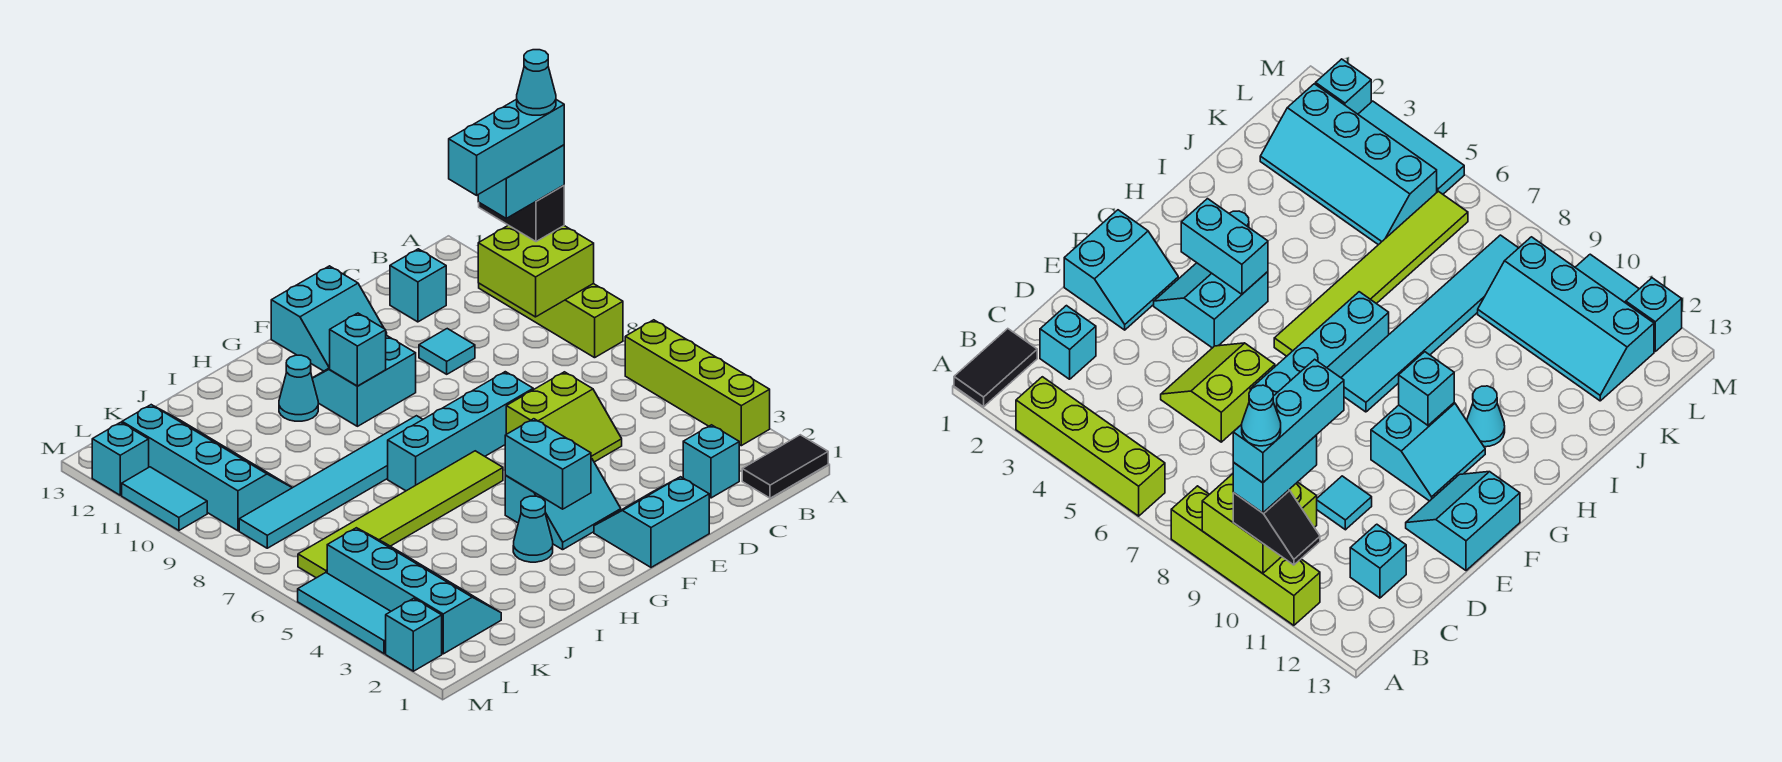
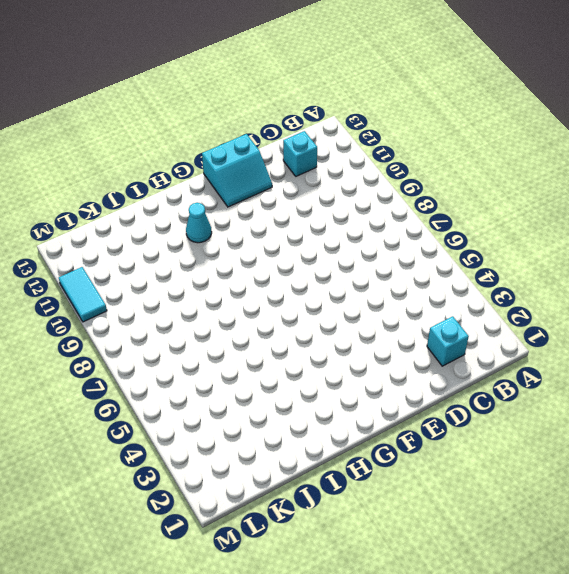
none -> black tile A1:B1 level 1
none -> lime brick A3:A6 level 1
none -> lime brick A8:A11 level 1

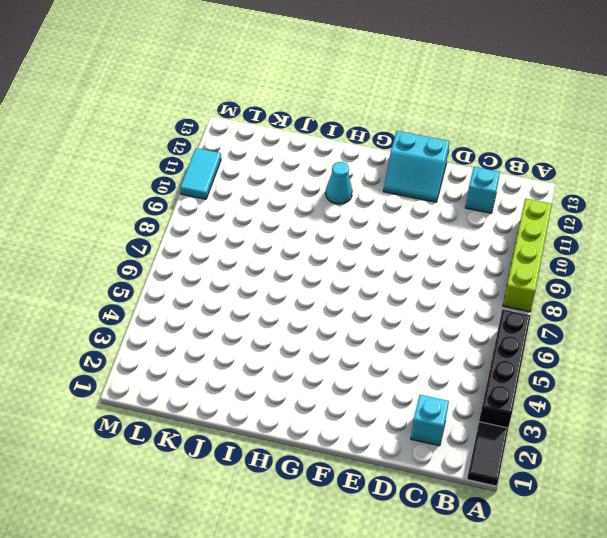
black tile A1:A2 level 1 -> black tile A1:B1 level 1
black brick A3:A6 level 1 -> lime brick A3:A6 level 1
none -> lime slope D5:E6 level 1 top 6
none -> cyan tile D10 level 1
none -> cyan slope E1:F2 level 1 top 1

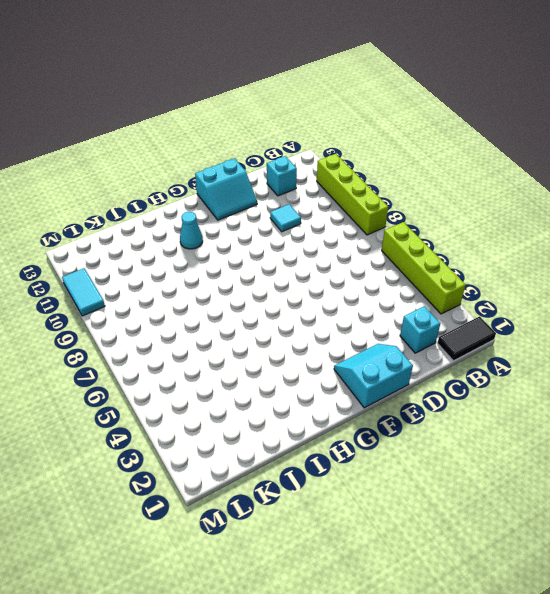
none -> lime slope D5:E6 level 1 top 6
none -> cyan brick E7:H7 level 1
none -> cyan slope F3:G4 level 1 top 4

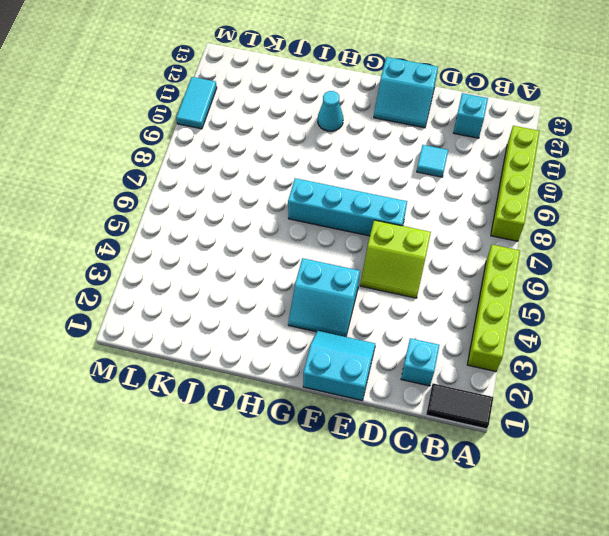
none -> cyan slope F10:G11 level 1 top 10
none -> lime tile G6:L6 level 1
none -> cyan tile G8:L8 level 1

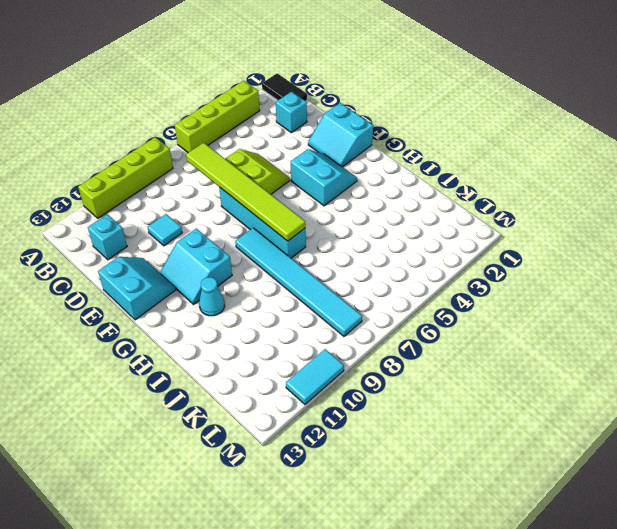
lime tile C7:H7 level 2 -> lime tile G6:L6 level 1
none -> cyan cone H3 level 1
none -> cyan slope K2:L5 level 1 top L
none -> cyan slope K9:L12 level 1 top L

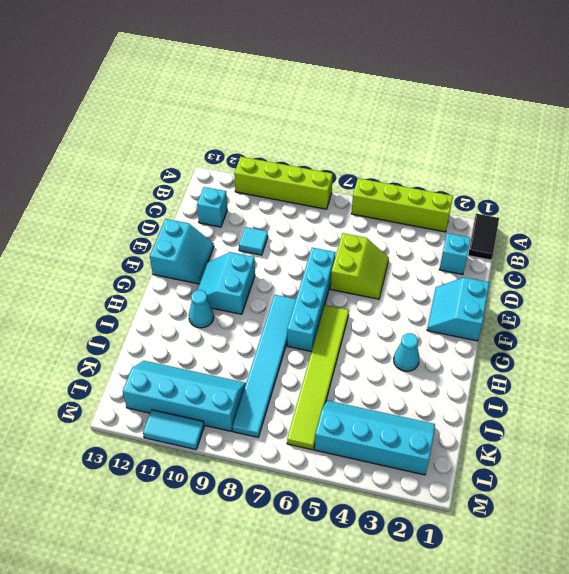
none -> cyan slope F3:G4 level 1 top 4
none -> cyan brick M2 level 1
none -> cyan tile M3:M5 level 1

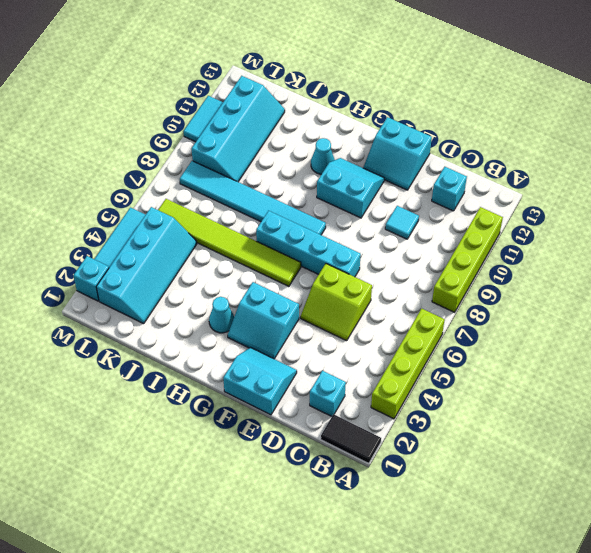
none -> cyan brick M12 level 1
none -> lime brick A9:B10 level 2
none -> cyan brick G3:G4 level 2

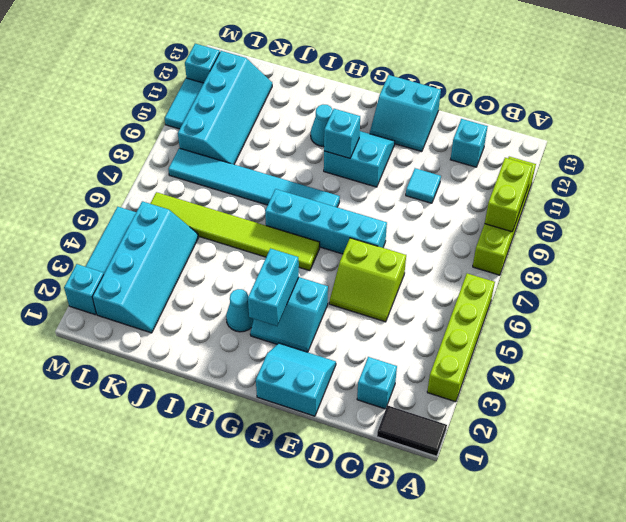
lime brick A9:A10 level 2 -> lime brick A9:B10 level 2
none -> black slope A10:A11 level 3 top 10
none -> cyan brick A10:B10 level 4
none -> cyan brick A10:C10 level 5

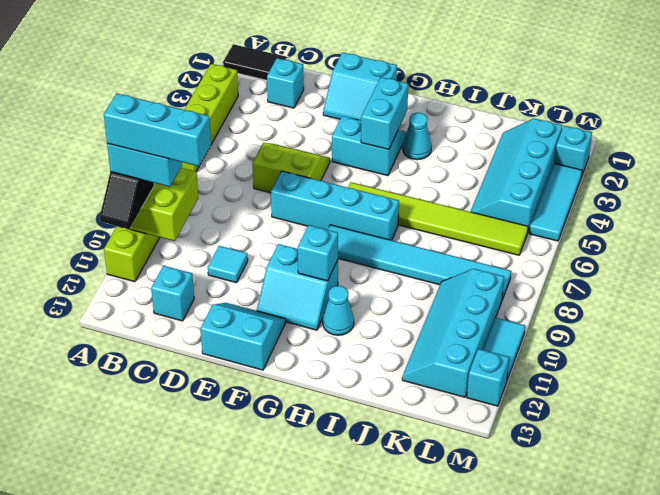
none -> cyan cone A10 level 6

